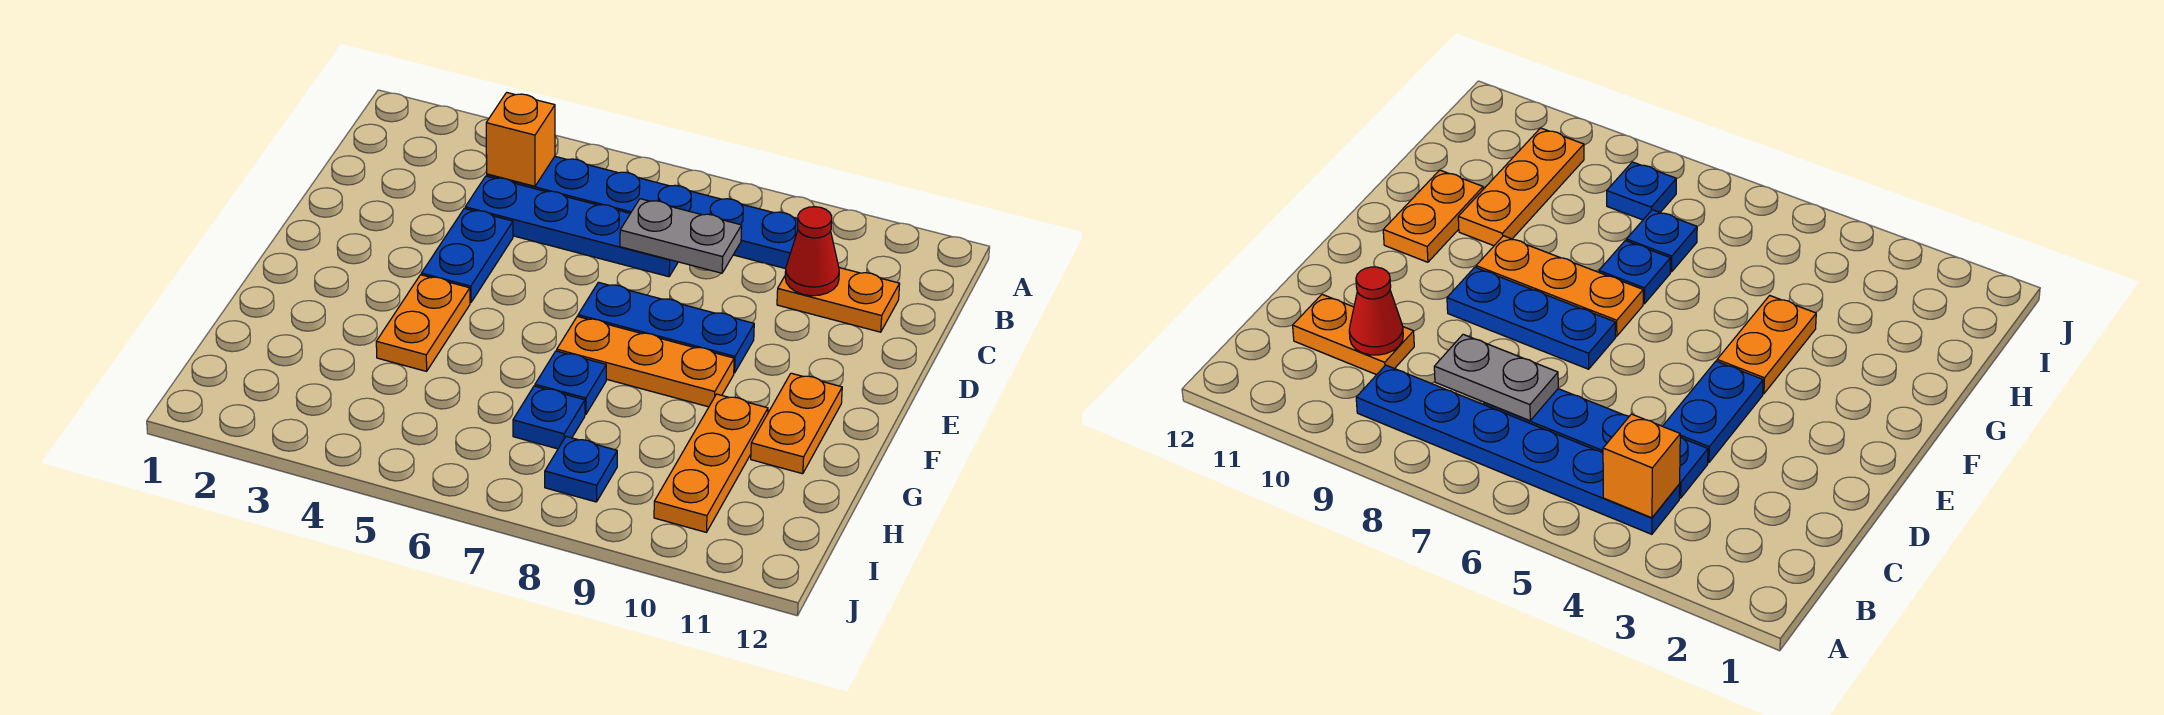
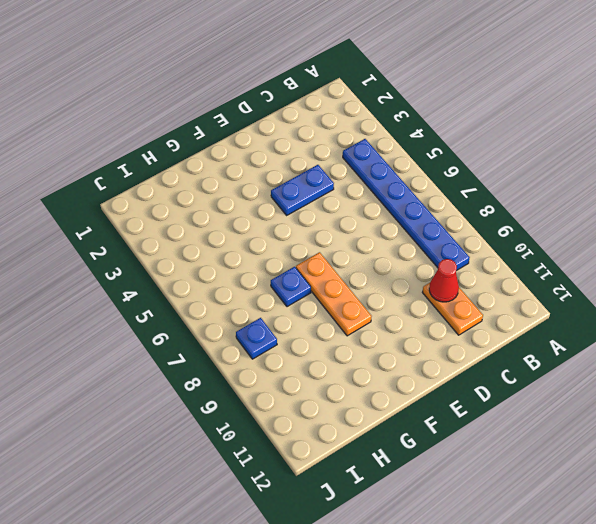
none -> blue plate C4:C7 level 1
none -> blue plate E7:E9 level 1
none -> orange plate F4:G4 level 1

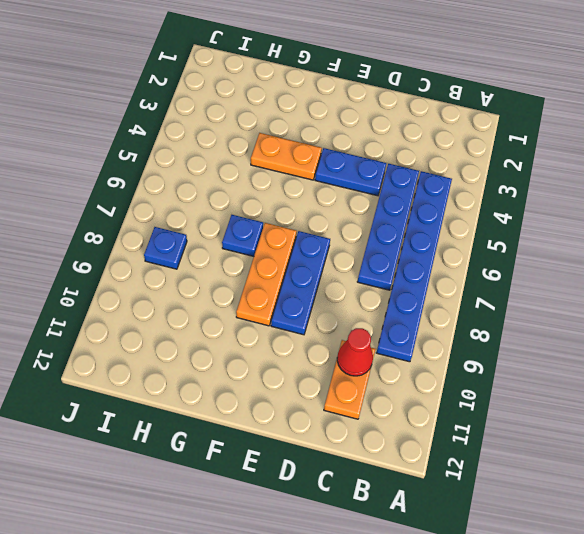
none -> orange plate F11:G11 level 1
none -> orange plate G10:I10 level 1
none -> blue plate H7 level 1

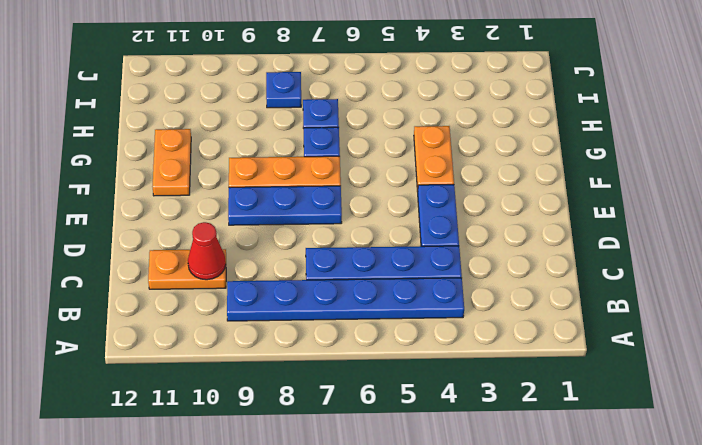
none -> orange plate G10:I10 level 1
none -> orange brick B4 level 2
none -> grey plate C7:C8 level 2

